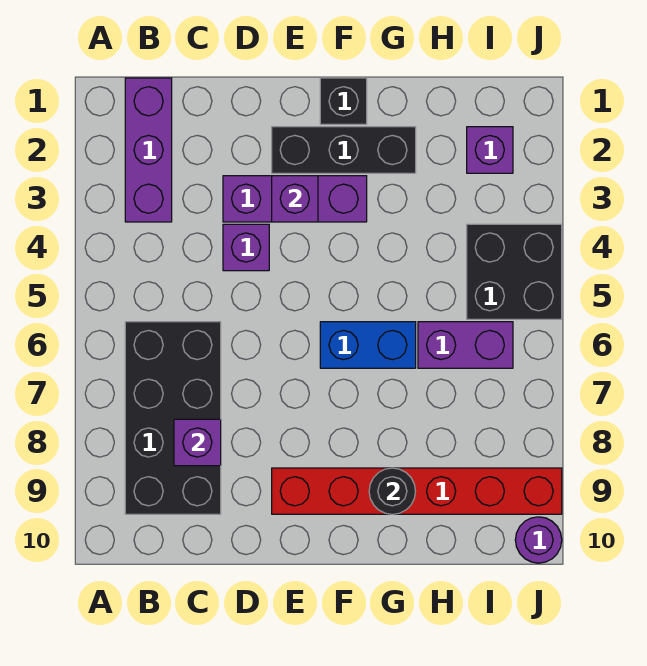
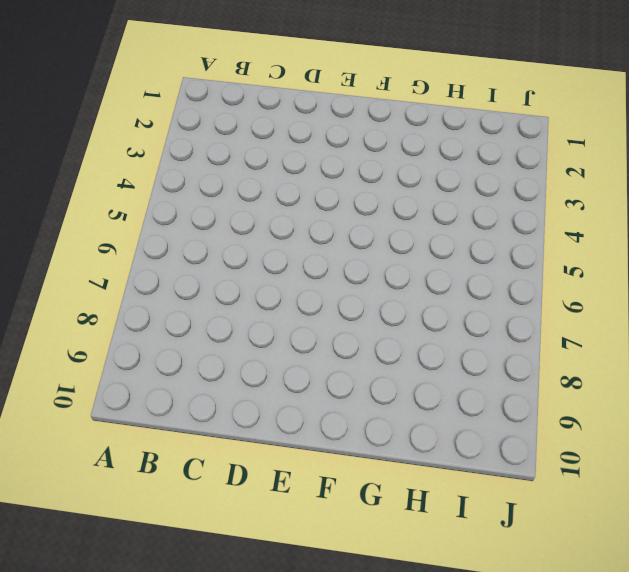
none -> purple brick B1:B3 level 1
none -> black brick B6:C9 level 1
none -> purple brick D3:F3 level 1

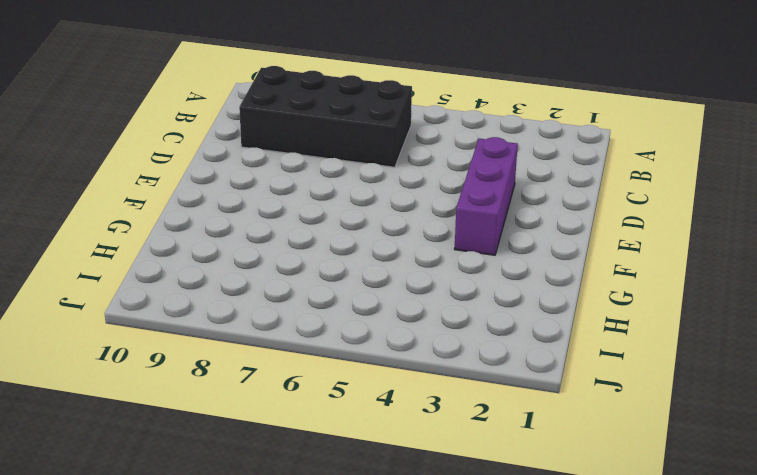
none -> purple brick B1:B3 level 1
none -> purple brick D4 level 1
none -> black brick E2:G2 level 1

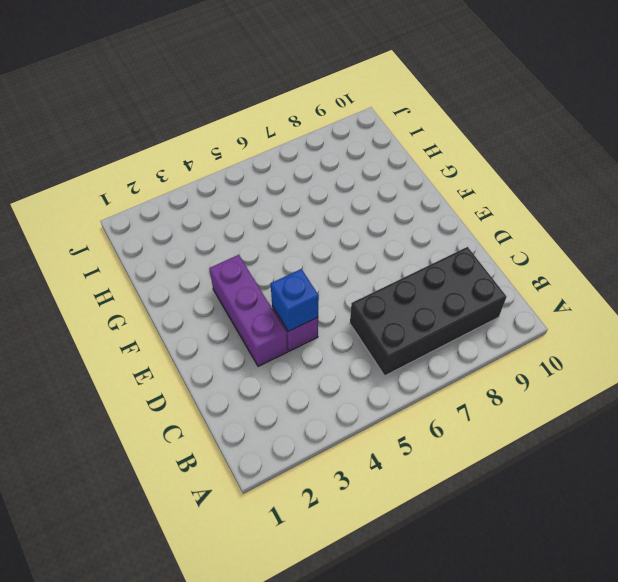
blue brick D4 level 2 -> none
none -> purple brick B1:B3 level 1
none -> black brick E2:G2 level 1
none -> red brick E9:J9 level 1

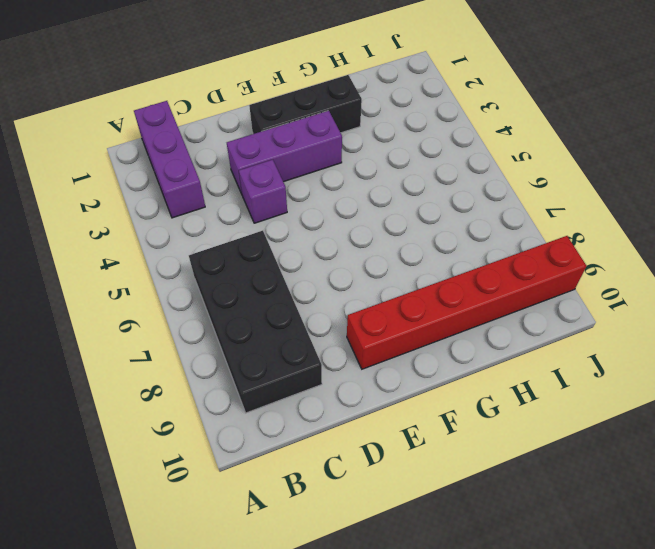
none -> black brick F1 level 1
none -> blue brick F6:G6 level 1
none -> purple brick H6:I6 level 1

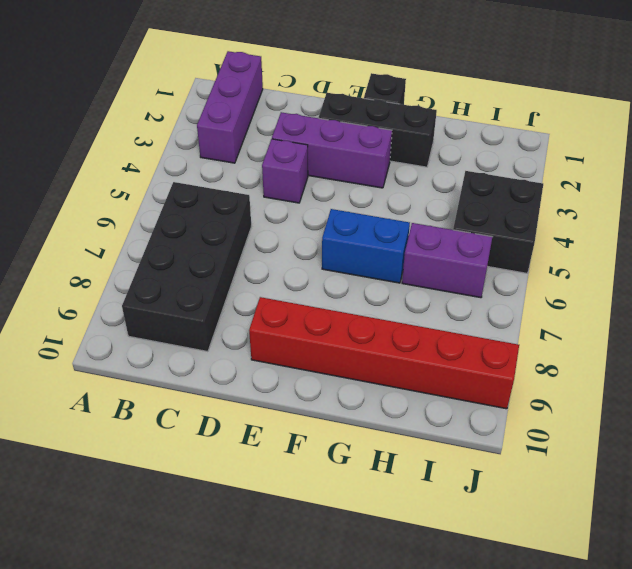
none -> purple brick I2 level 1
none -> purple round brick J10 level 1
none -> purple brick C8 level 2

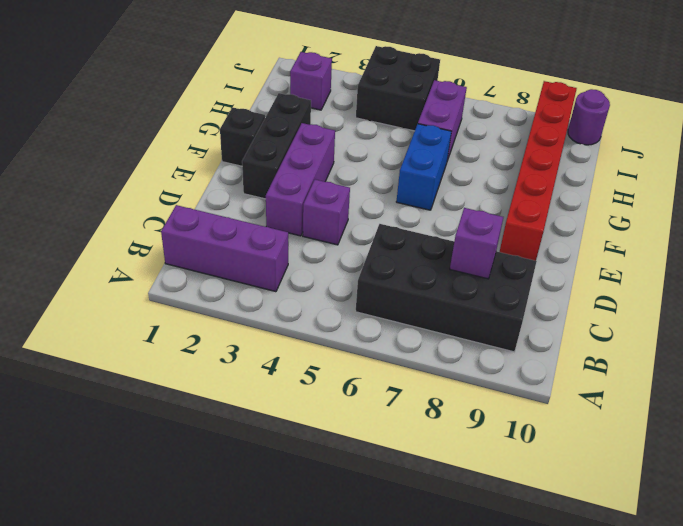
none -> purple brick E3 level 2
none -> black round brick G9 level 2

